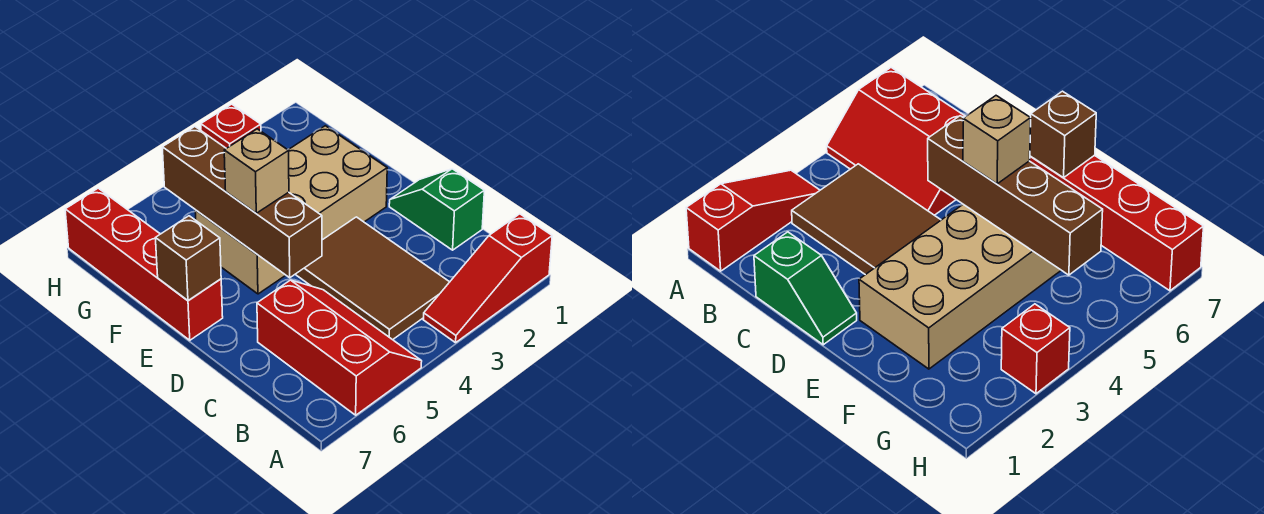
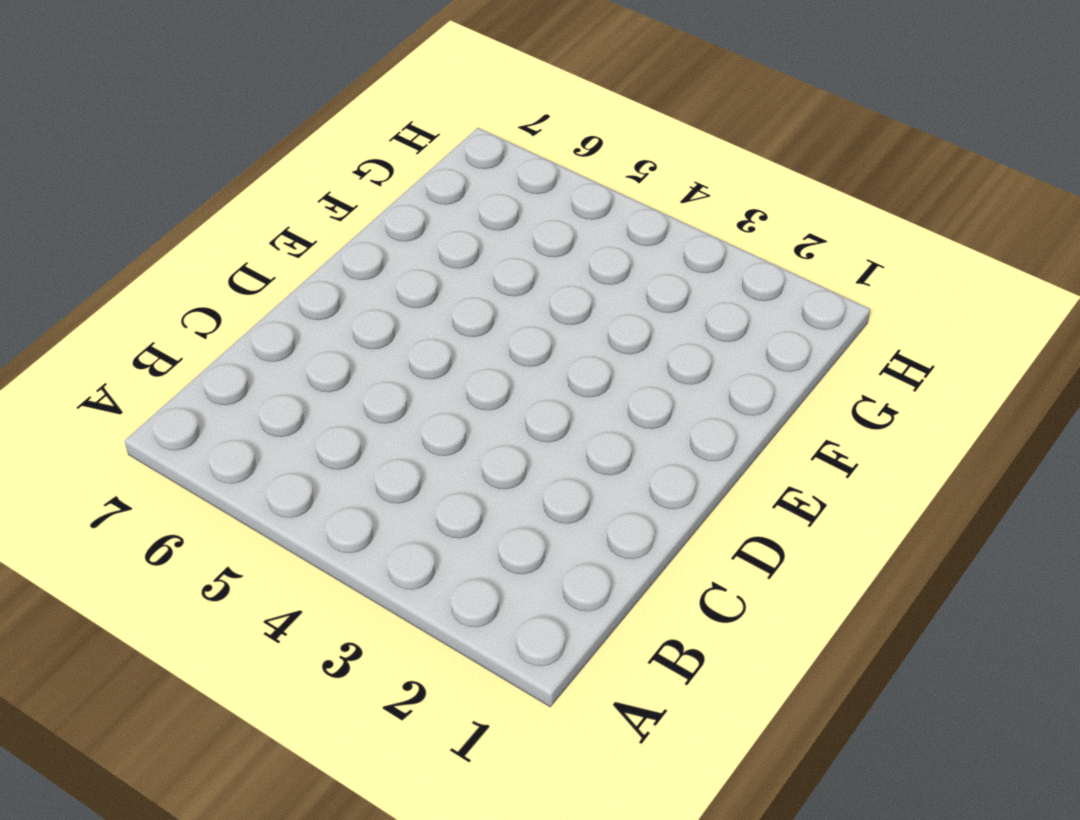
none -> red slope A1:A3 level 1 top 1
none -> red slope A5:C6 level 1 top 6

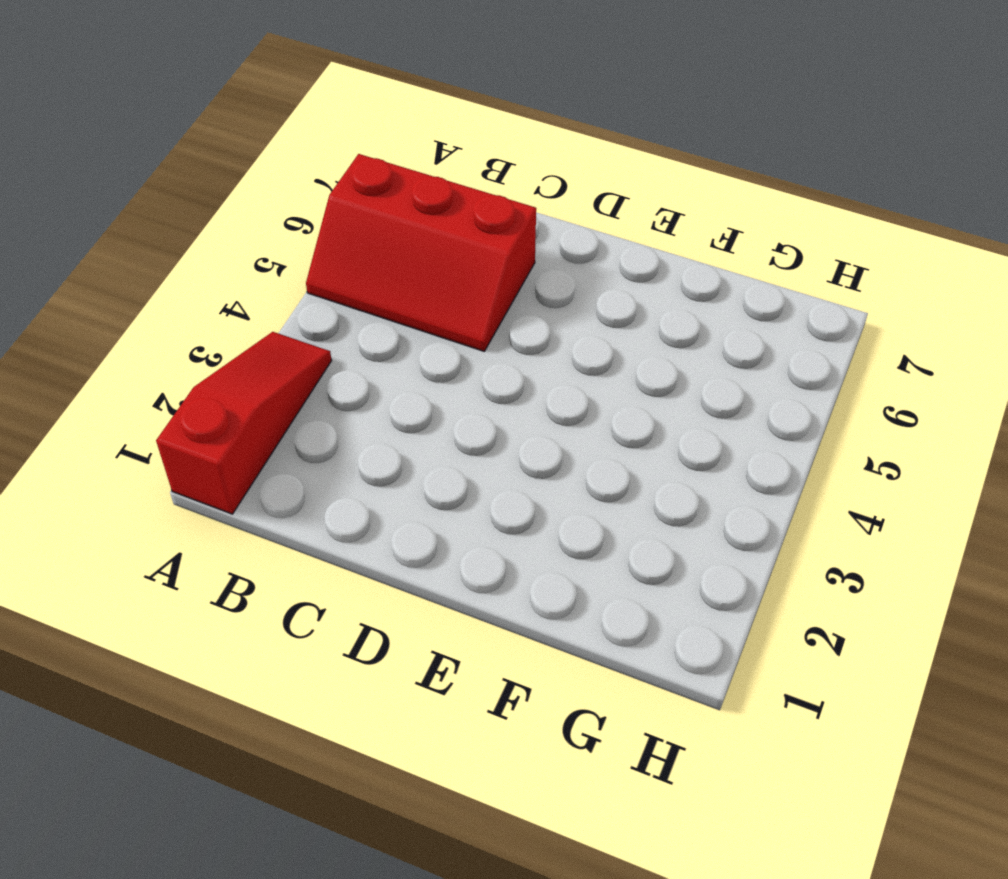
none -> brown tile B3:D4 level 1
none -> green slope C1:D1 level 1 top C

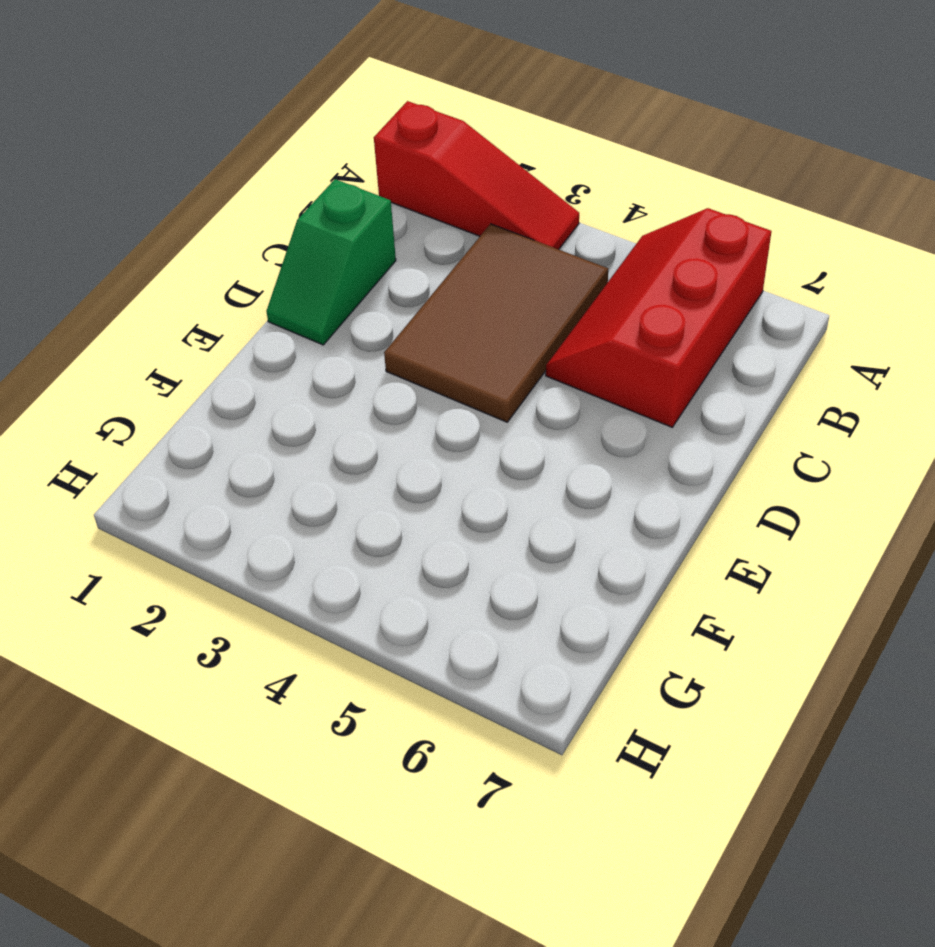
none -> tan brick E2:F5 level 1
none -> red brick E7:H7 level 1

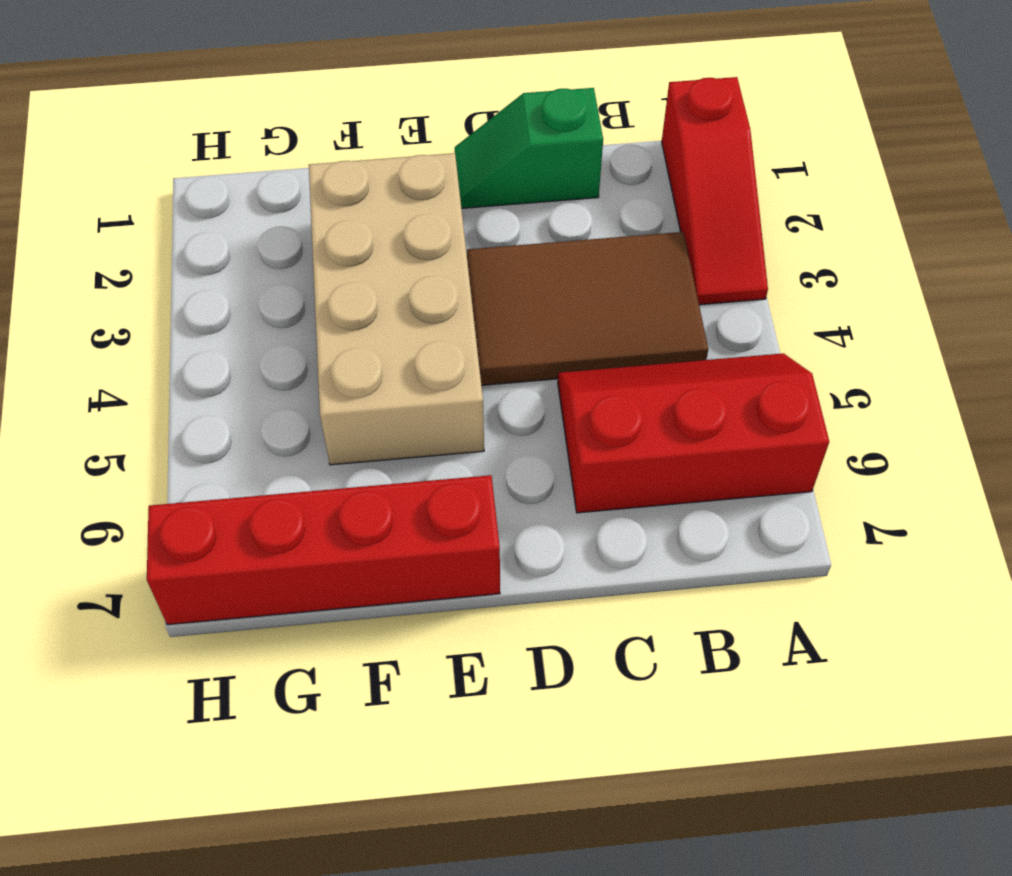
none -> red brick H3 level 1
none -> brown brick D5:G5 level 2

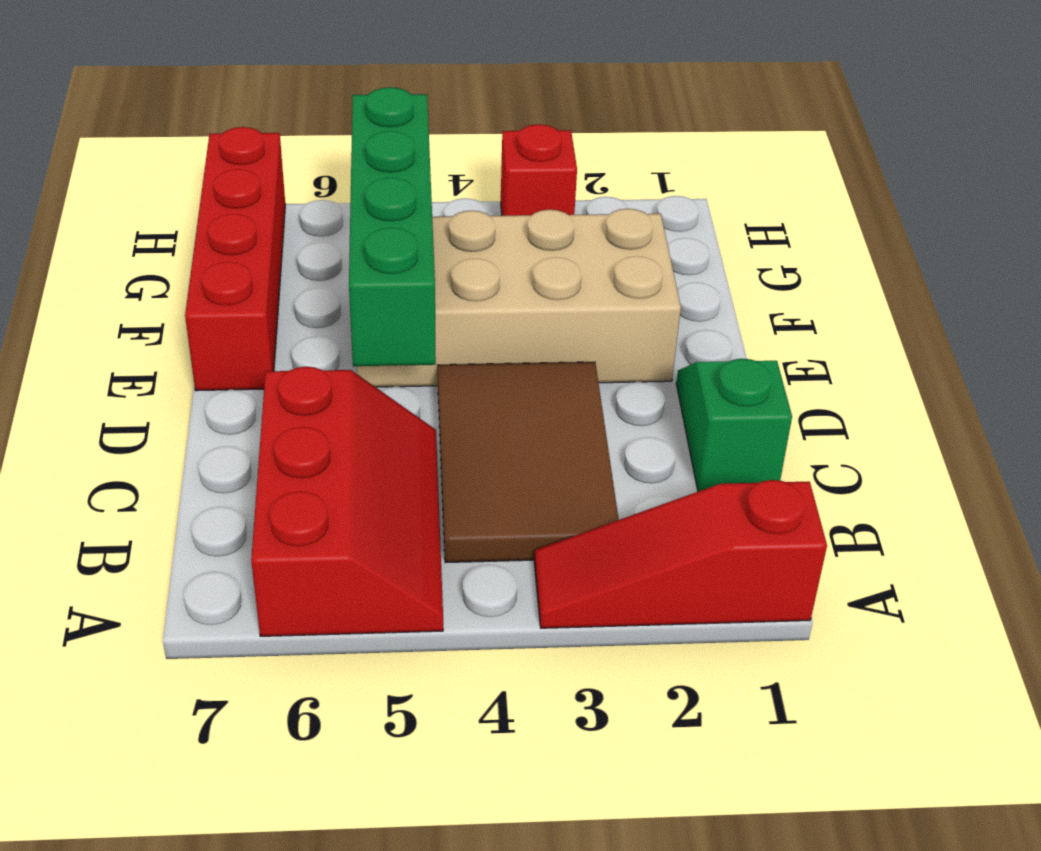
green brick D5:G5 level 2 -> brown brick D5:G5 level 2
none -> brown brick E7 level 2
none -> tan brick E5 level 3

